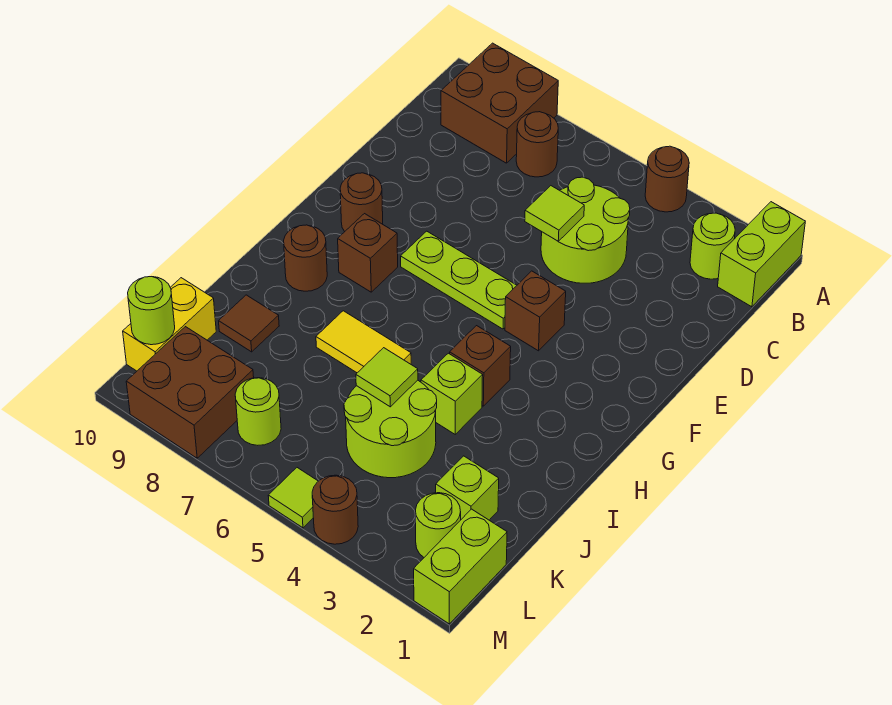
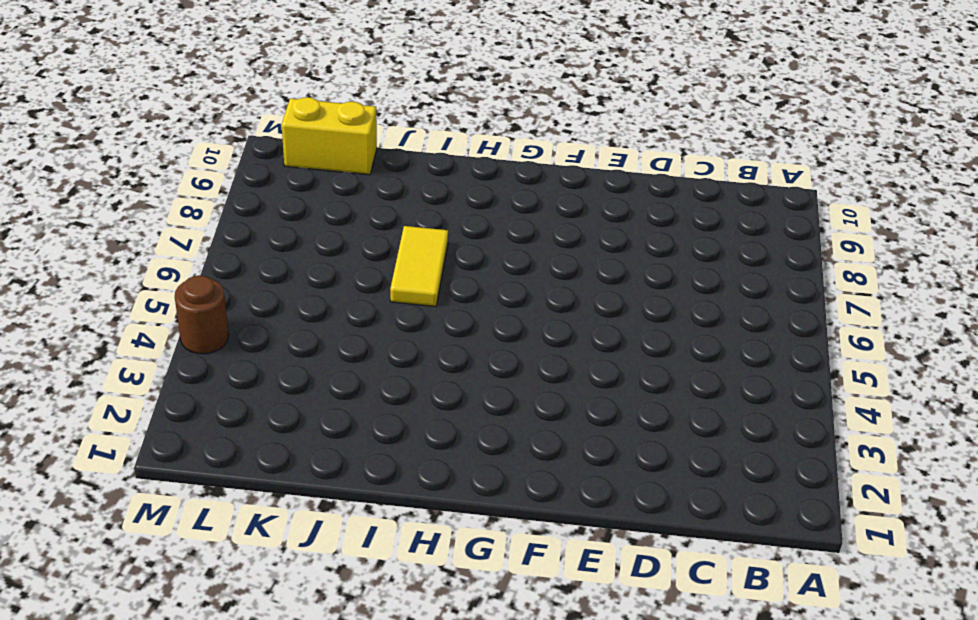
none -> lime brick A1:B1 level 1
none -> brown round brick A4 level 1
none -> brown brick A8:B9 level 1

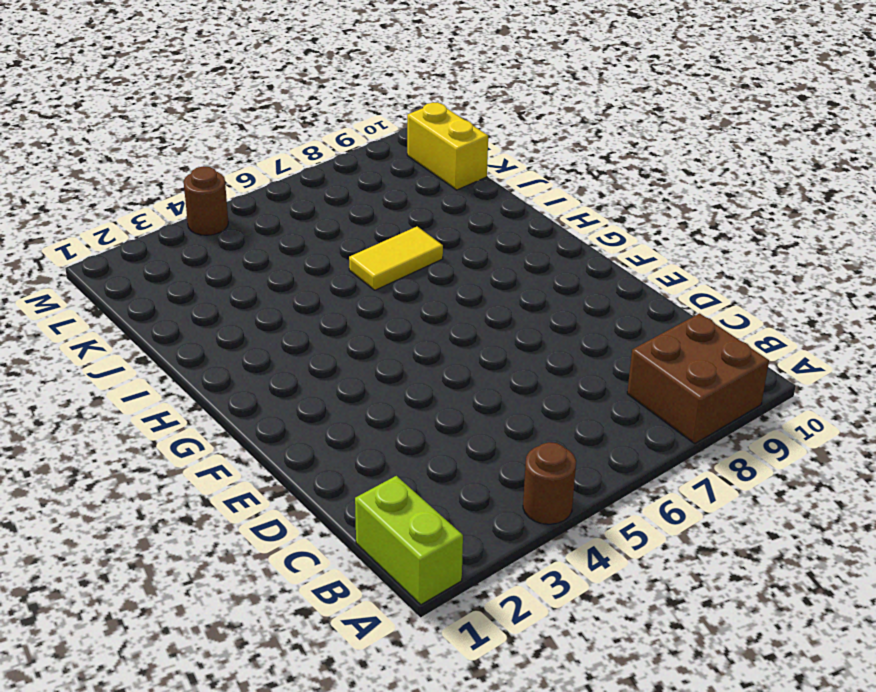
none -> lime round brick B2 level 1
none -> brown round brick B7 level 1
none -> lime round brick C4:D5 level 1

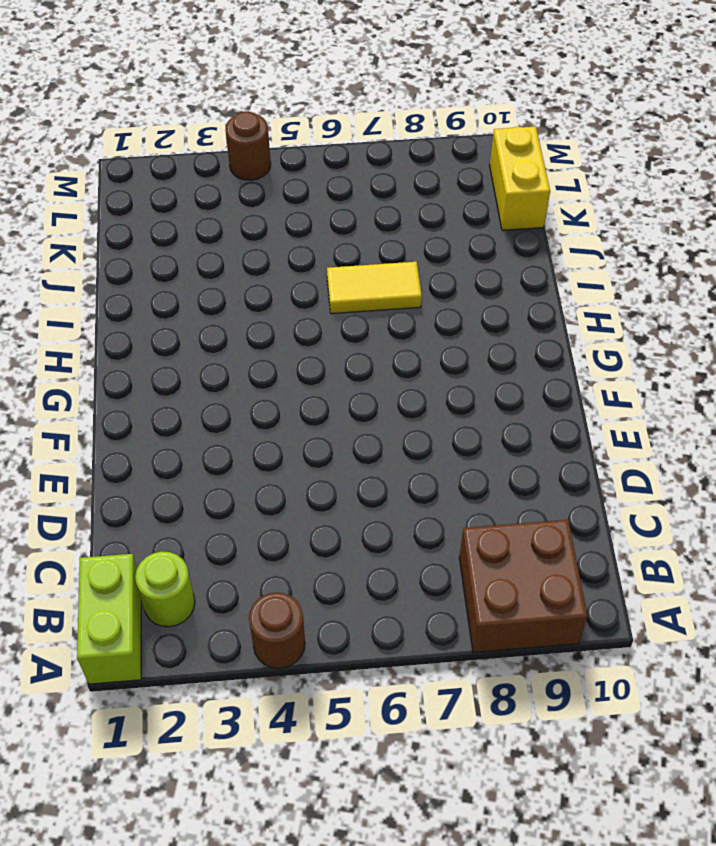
none -> brown round brick B7 level 1
none -> lime round brick C4:D5 level 1
none -> brown brick F4 level 1

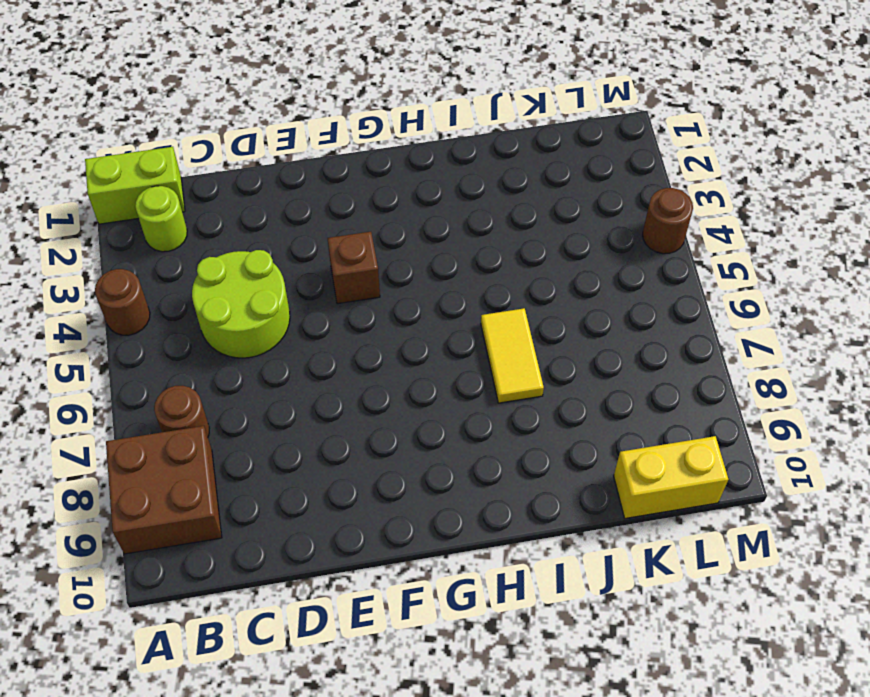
none -> lime plate F5:F7 level 1
none -> brown round brick F9 level 1
none -> brown brick G8 level 1

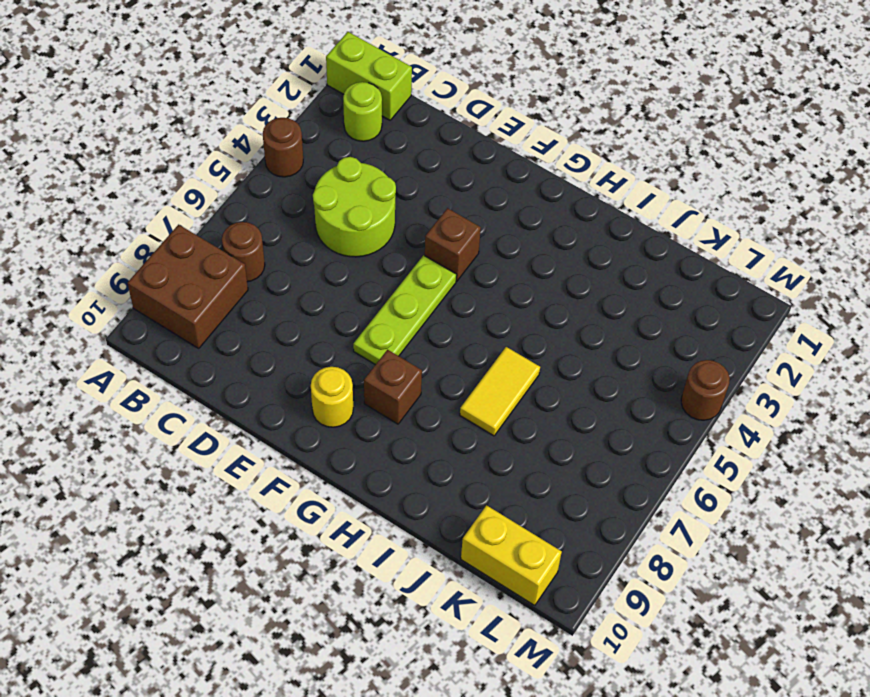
yellow round brick F9 level 1 -> brown round brick F9 level 1
none -> brown brick H4 level 1
none -> brown round brick H9 level 1
none -> lime brick I4 level 1

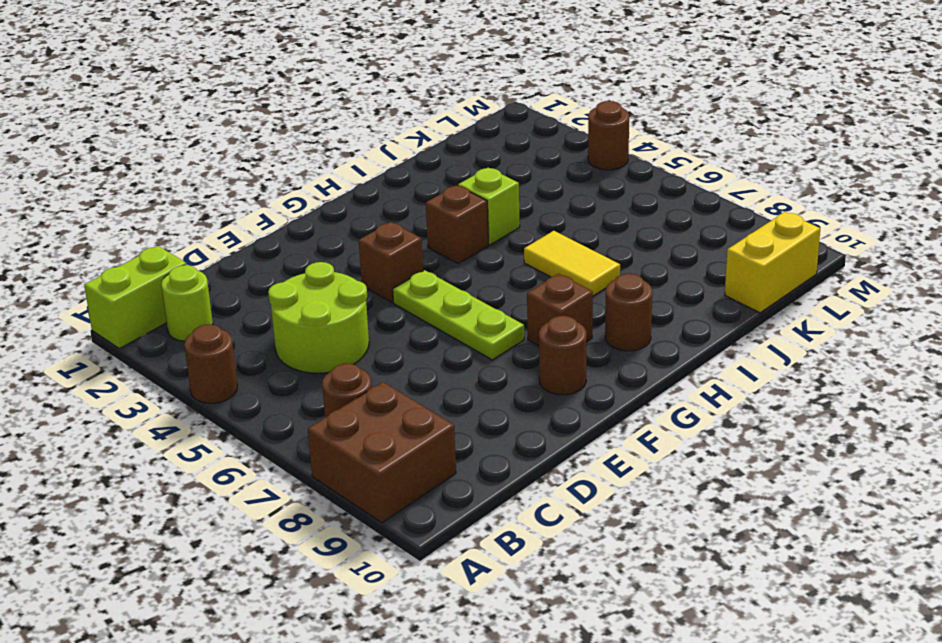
none -> lime round brick J4:K5 level 1
none -> brown tile J9 level 1
none -> lime brick K2 level 1

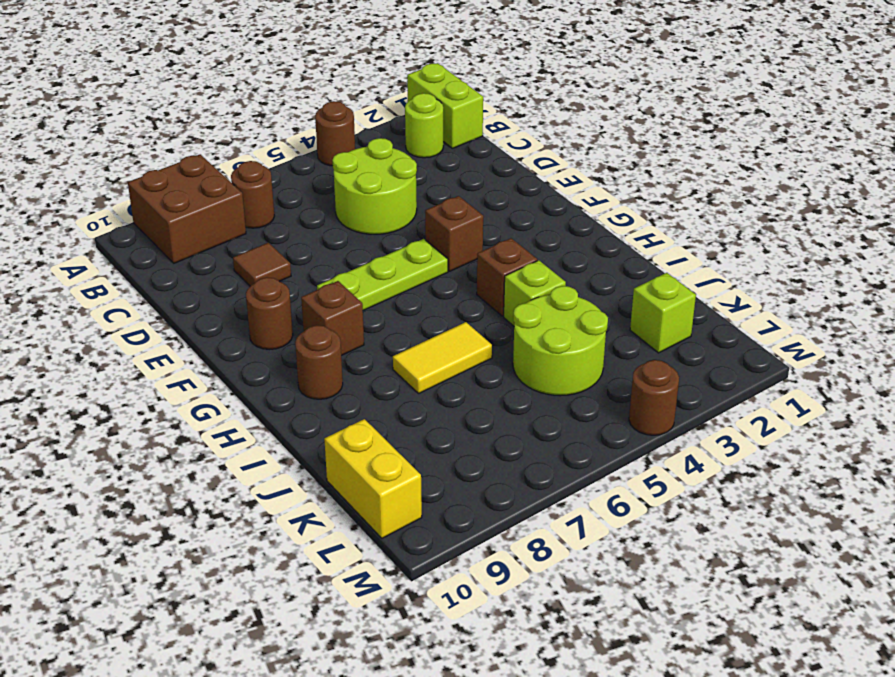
brown tile D8 level 1 -> brown tile J9 level 1
none -> lime brick L1:M1 level 1
none -> lime round brick L2 level 1
none -> lime round brick L7 level 1

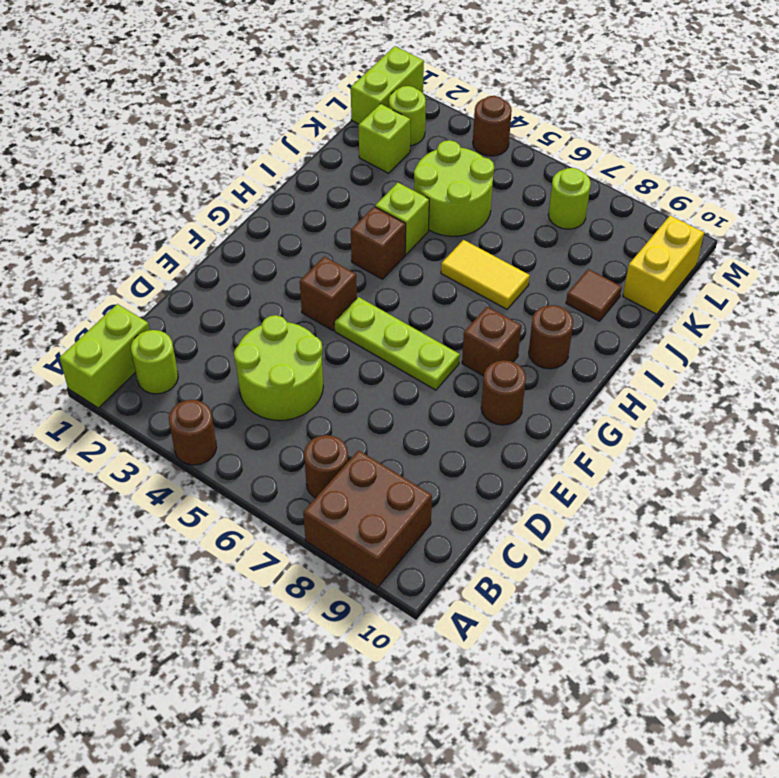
none -> brown brick L8:M9 level 1
none -> lime tile M5 level 1
none -> lime tile D5 level 2

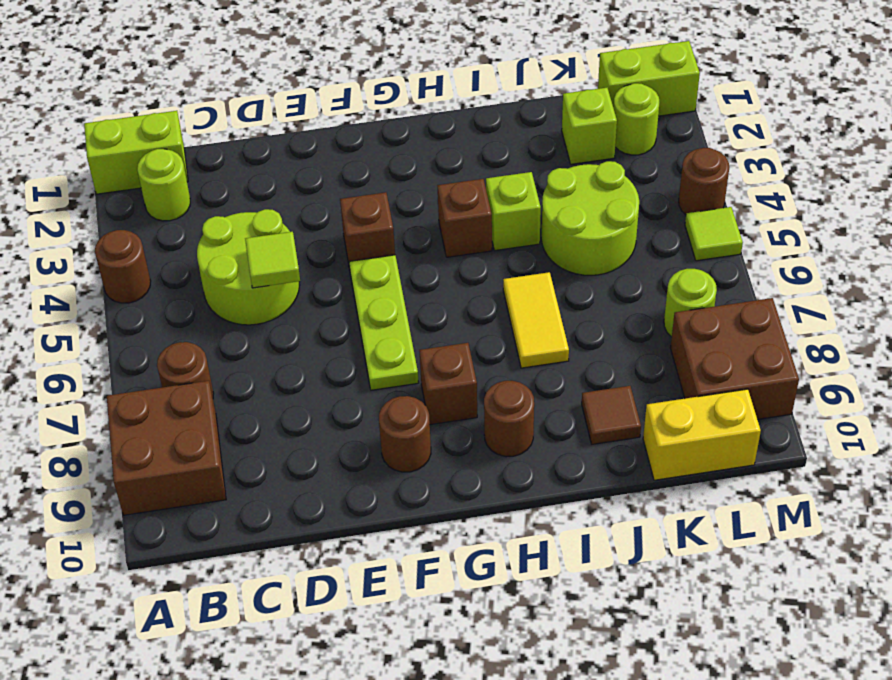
none -> lime tile J5 level 2
none -> lime round brick L10 level 2

